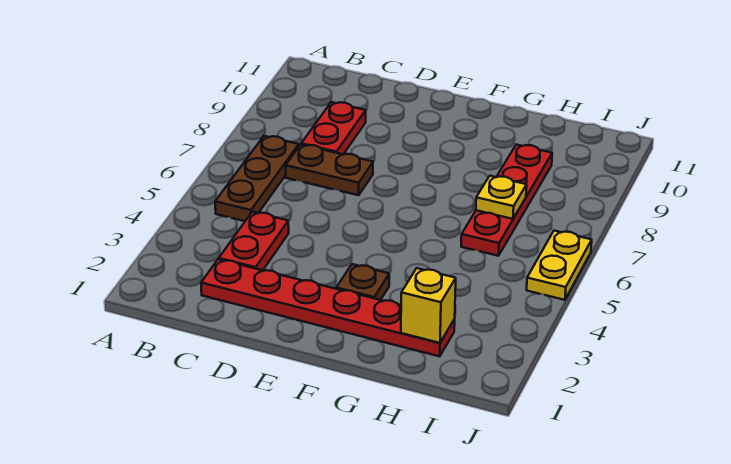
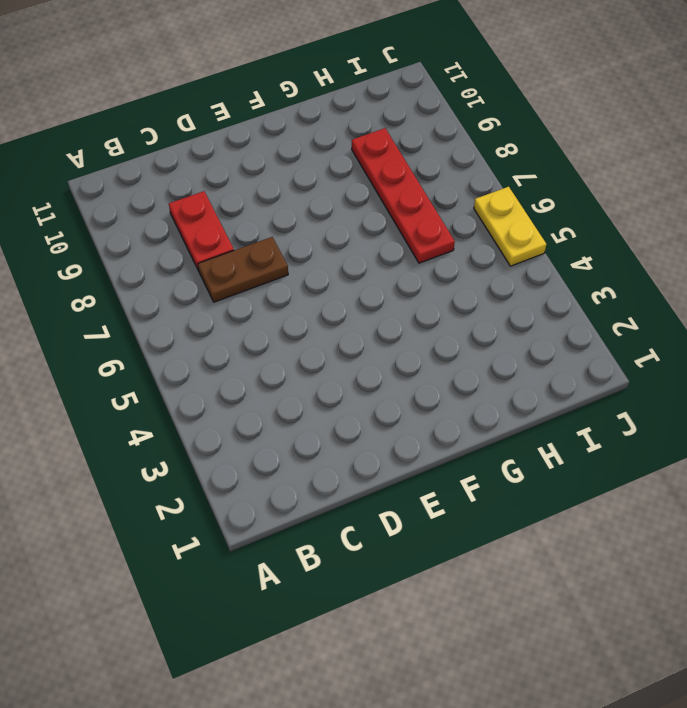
none -> brown plate B5:B7 level 1
none -> red plate C2:H2 level 1

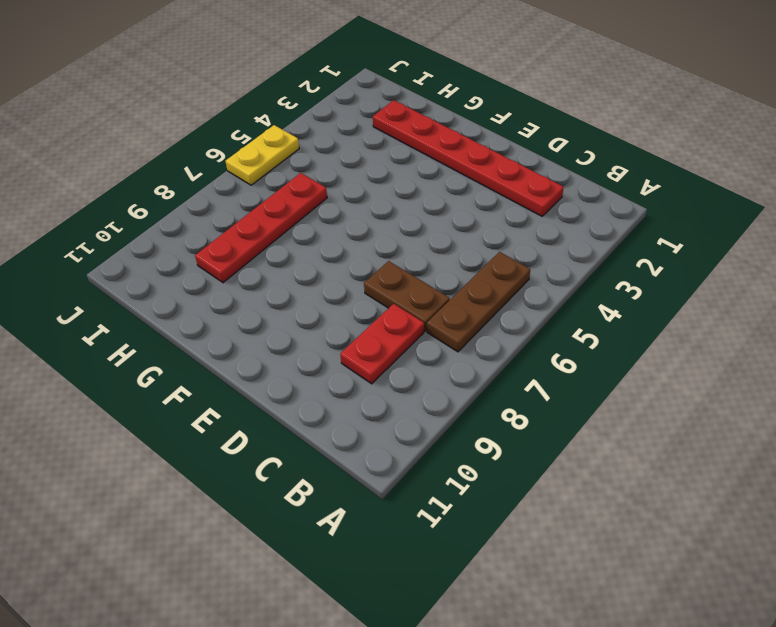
none -> red plate C3:C4 level 1
none -> brown plate F3 level 1

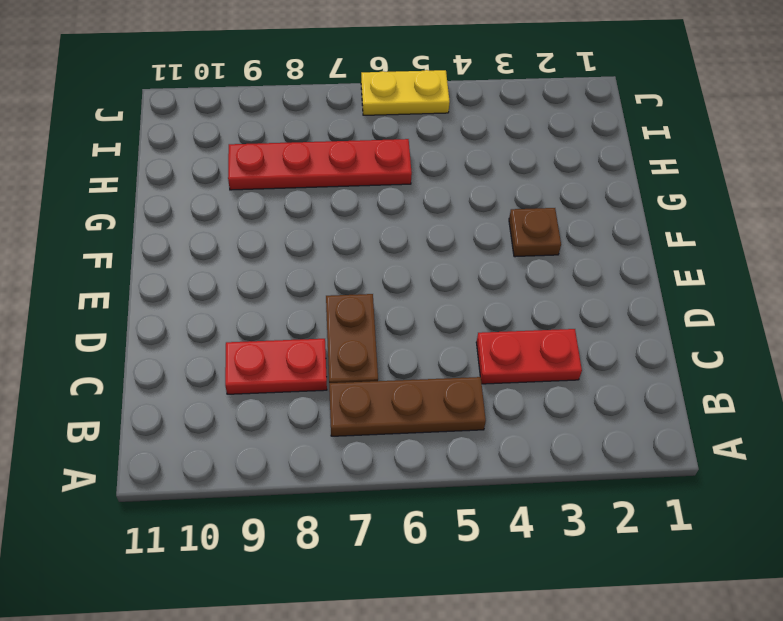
none -> red plate C2:H2 level 1
none -> yellow brick H2 level 2

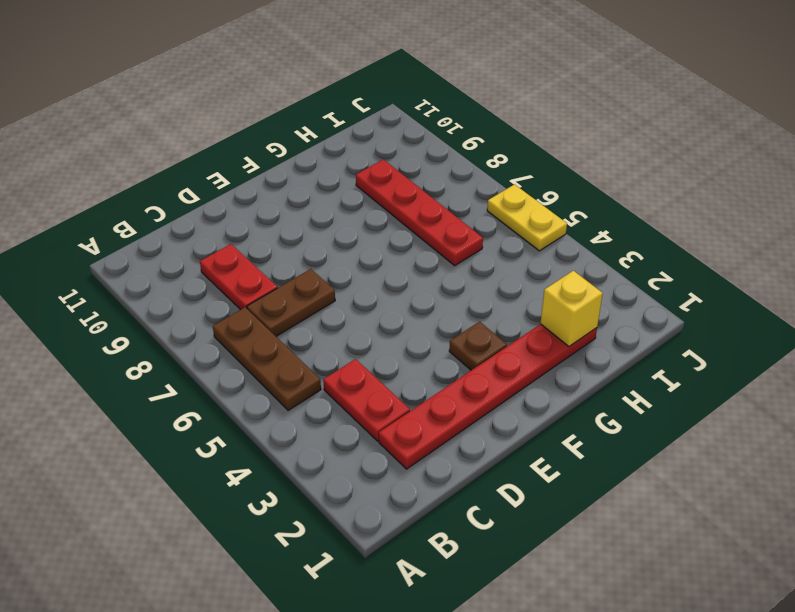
none -> yellow plate H7 level 2

